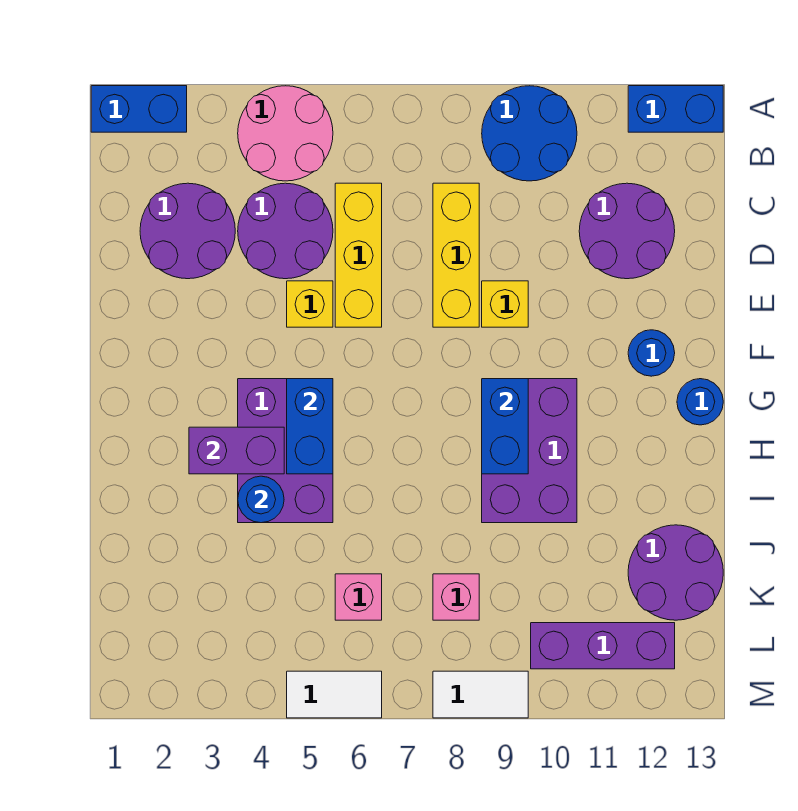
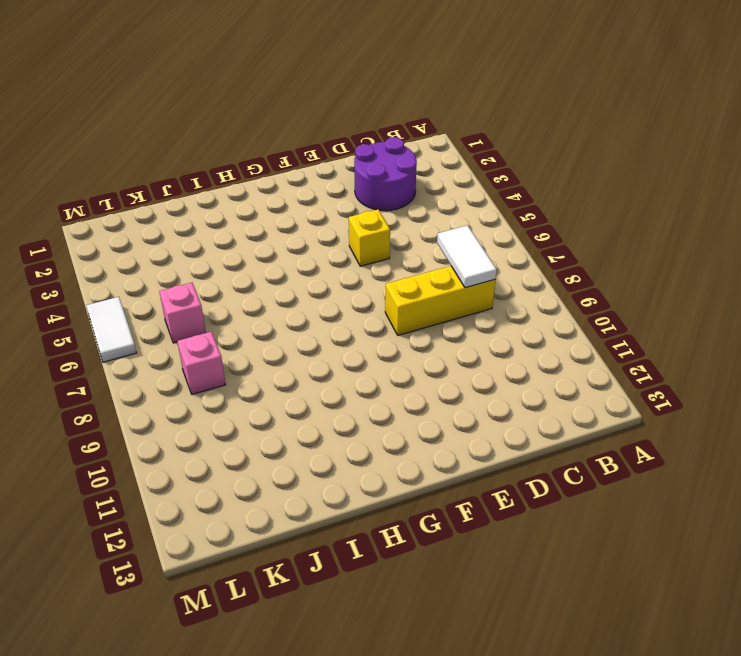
white tile C7:C8 level 2 -> white tile M8:M9 level 1
none -> blue brick A1:A2 level 1
none -> pink round brick A4:B5 level 1
none -> blue round brick A9:B10 level 1

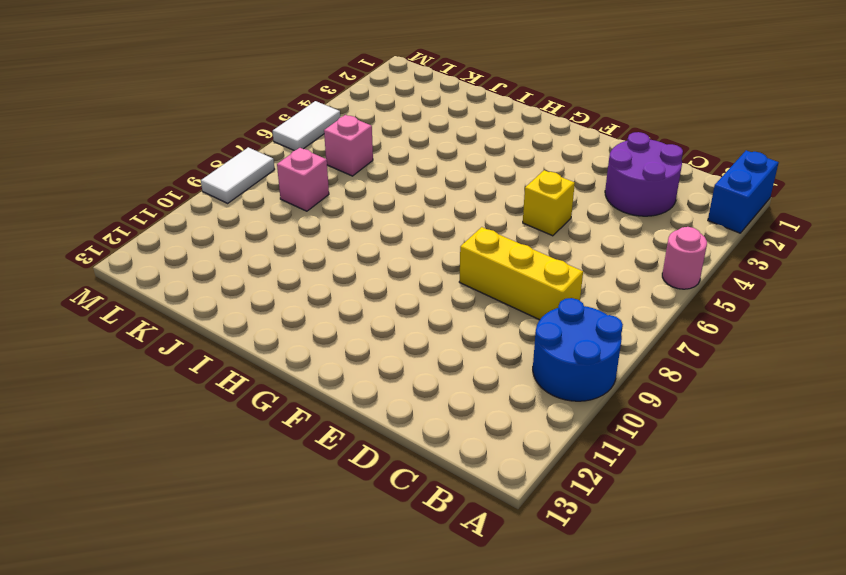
pink round brick A5 level 1 -> pink round brick A4:B5 level 1
none -> blue brick A12:A13 level 1
none -> purple round brick C4:D5 level 1
none -> yellow brick C6:E6 level 1

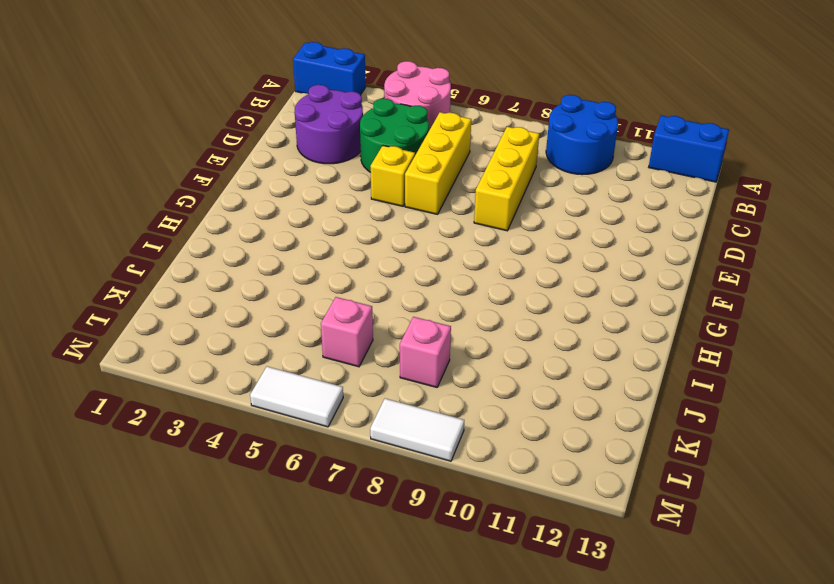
green round brick C4:D5 level 1 -> purple round brick C4:D5 level 1
none -> purple round brick C11:D12 level 1
none -> yellow brick E9 level 1
none -> blue round brick F12 level 1

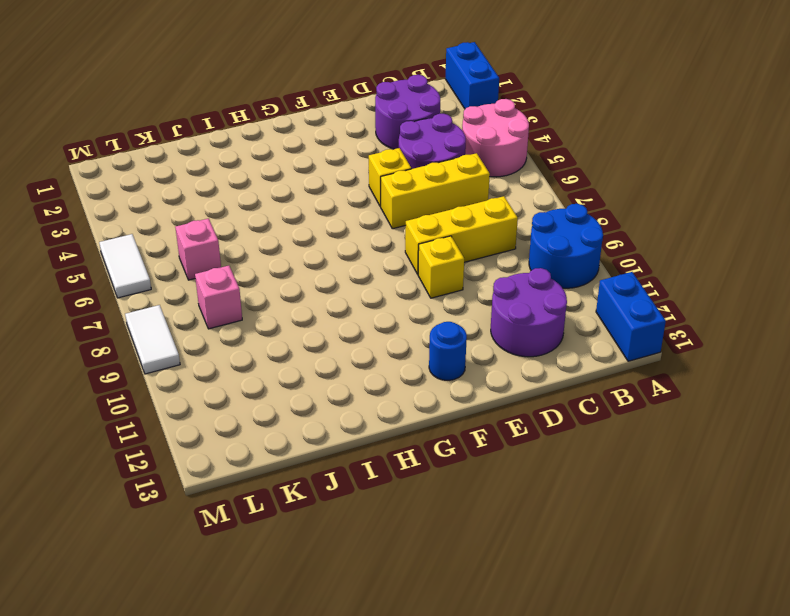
none -> purple brick G4:I5 level 1
none -> purple brick G9:I10 level 1
none -> blue round brick G13 level 1

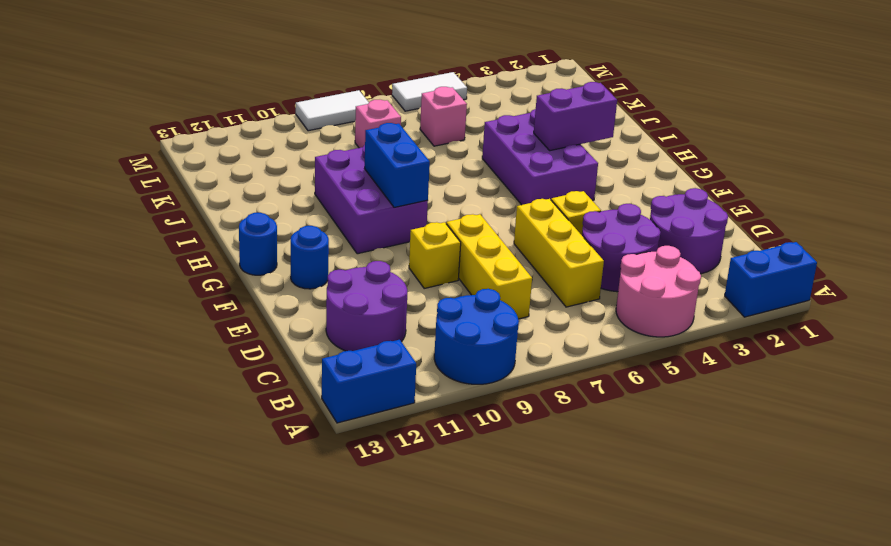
none -> purple round brick J12:K13 level 1
none -> purple brick L10:L12 level 1
none -> blue brick G5:H5 level 2

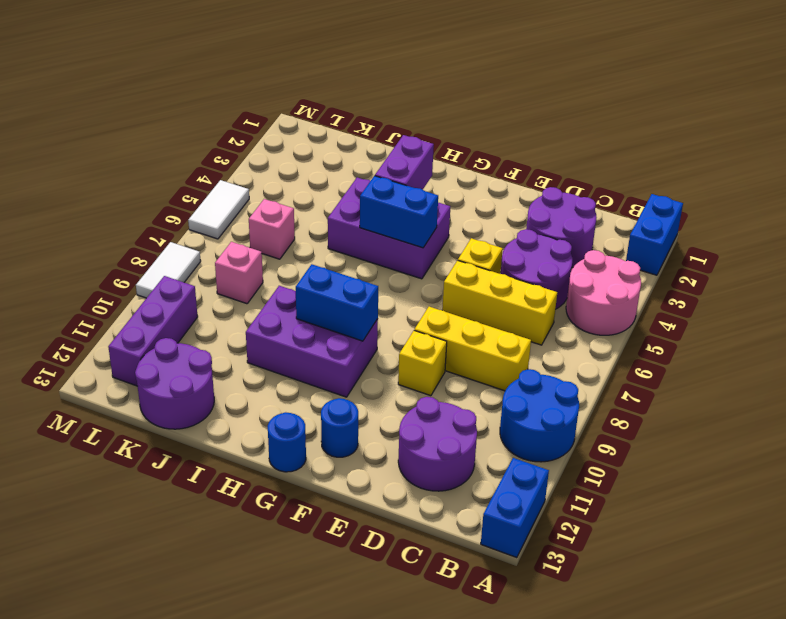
none -> blue round brick I4 level 2

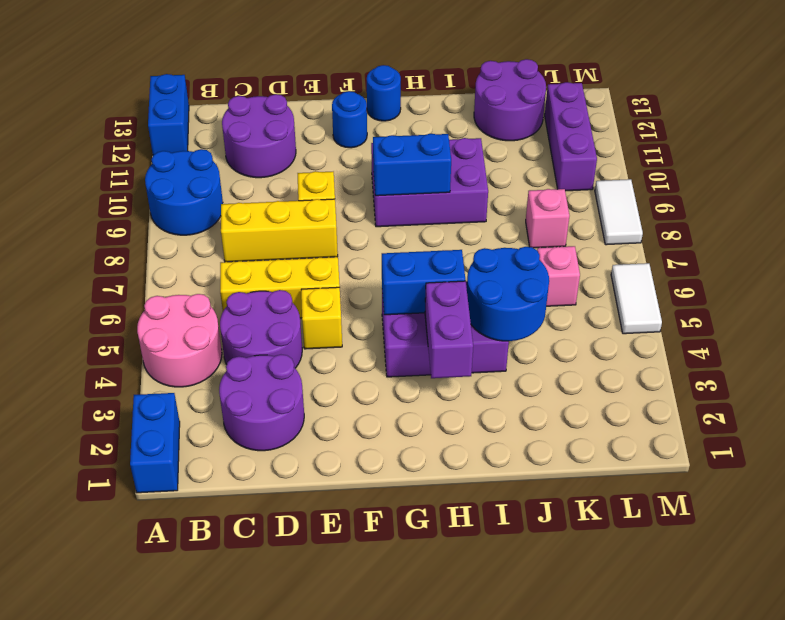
blue round brick I4:J5 level 2 -> blue round brick I4 level 2

